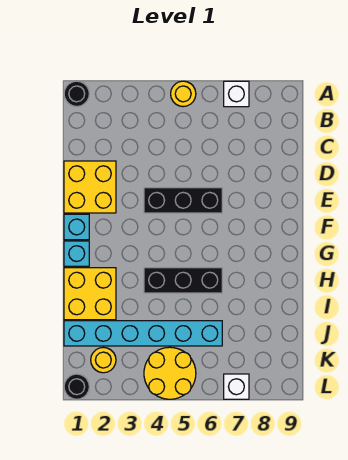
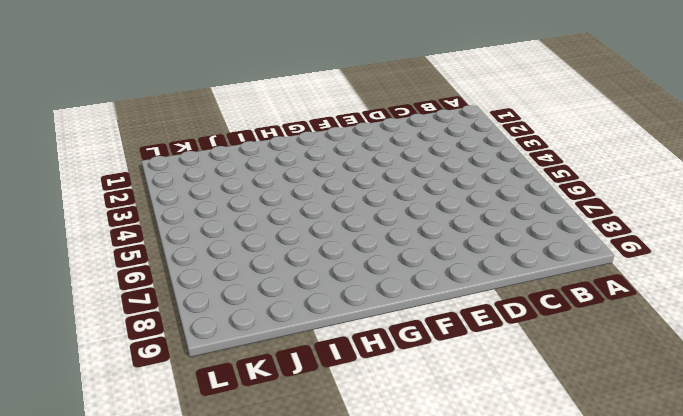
none -> black round brick A1 level 1
none -> yellow round brick A5 level 1
none -> white brick A7 level 1

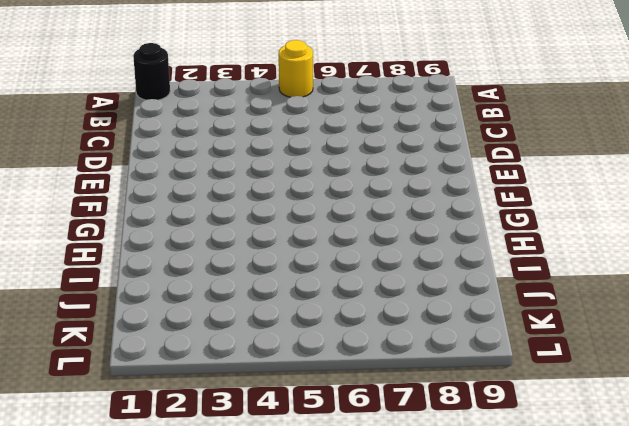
none -> white brick A7 level 1
none -> yellow brick D1:E2 level 1
none -> black brick E4:E6 level 1

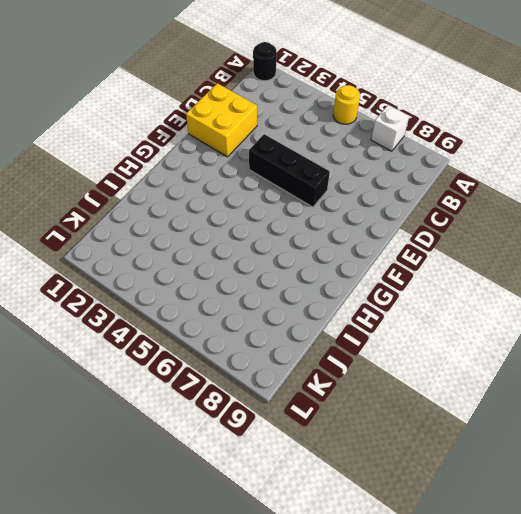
none -> cyan brick F1 level 1
none -> cyan brick G1 level 1
none -> yellow brick H1:I2 level 1

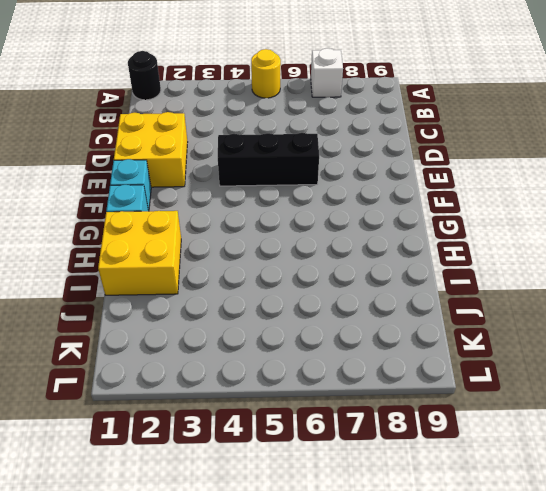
none -> black brick H4:H6 level 1
none -> cyan brick J1:J6 level 1
none -> yellow round brick K2 level 1

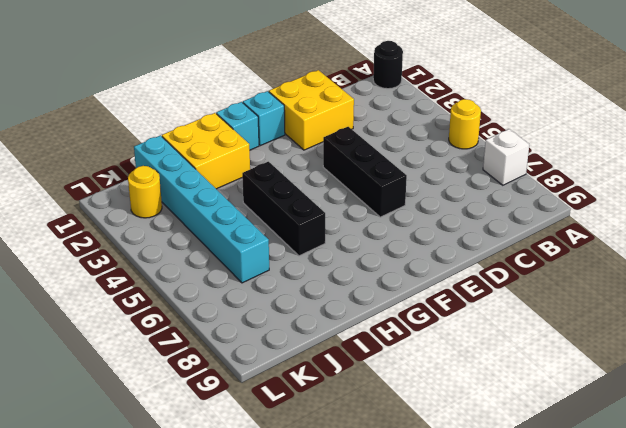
none -> yellow round brick K4:L5 level 1
none -> black round brick L1 level 1
none -> white brick L7 level 1

